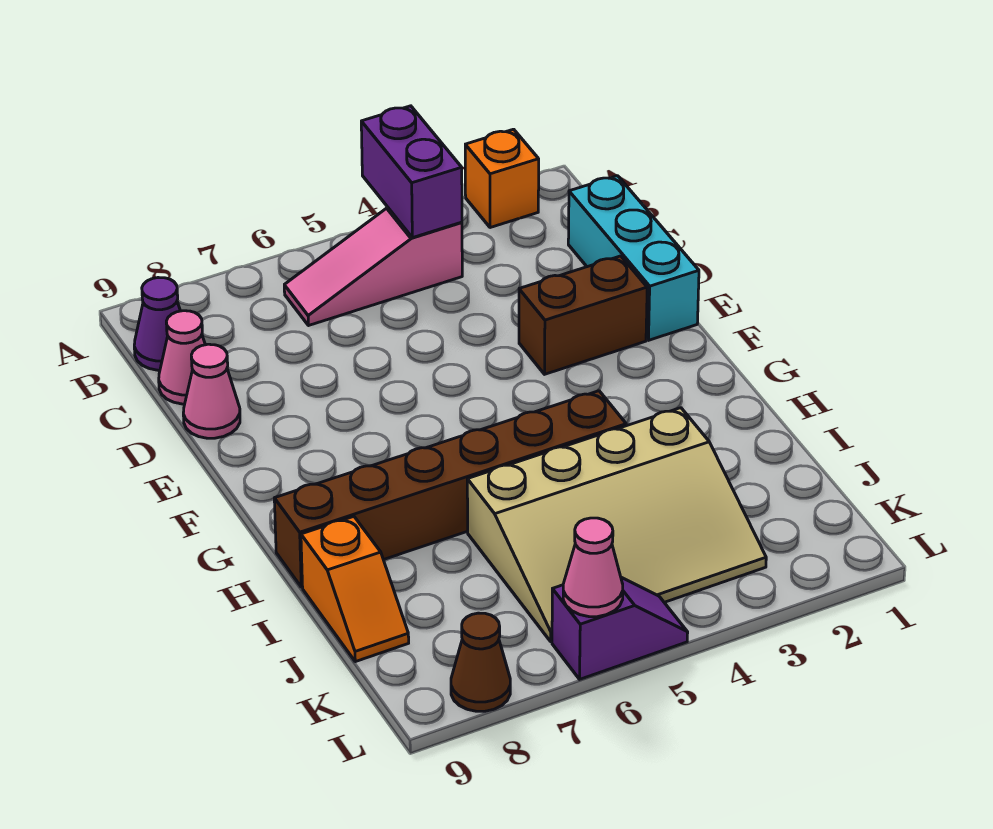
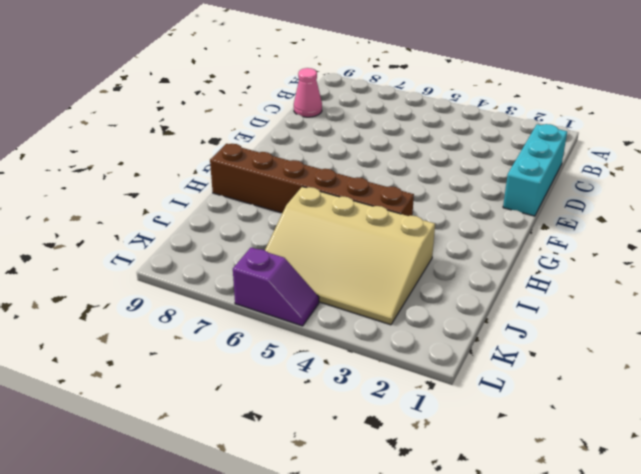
none -> orange brick A2 level 1
none -> pink slope B4:B6 level 1 top 4
none -> purple cone B9 level 1

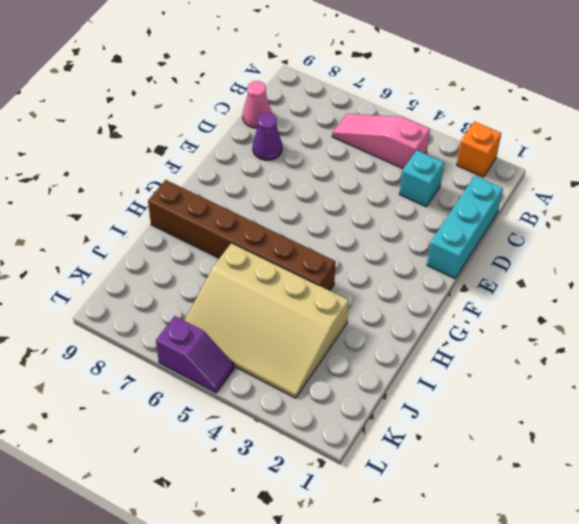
cyan brick C3 level 1 -> none
purple cone D8 level 1 -> purple cone B9 level 1
none -> pink cone D9 level 1
none -> brown brick E2:E3 level 1
none -> orange slope I9:J9 level 1 top I

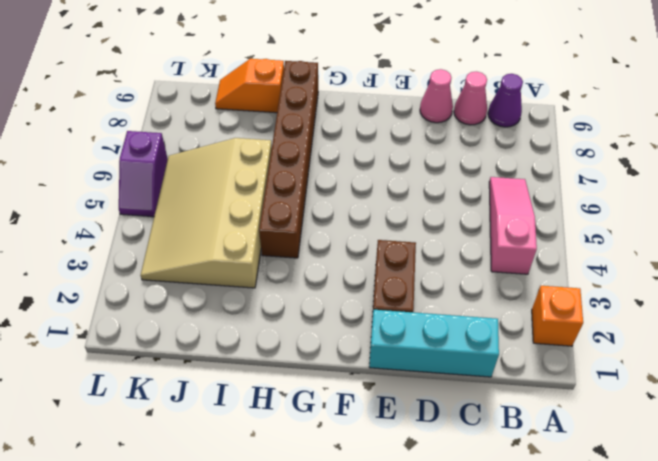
none -> brown cone L8 level 1
none -> purple brick A4:B4 level 2
none -> pink cone L6 level 2

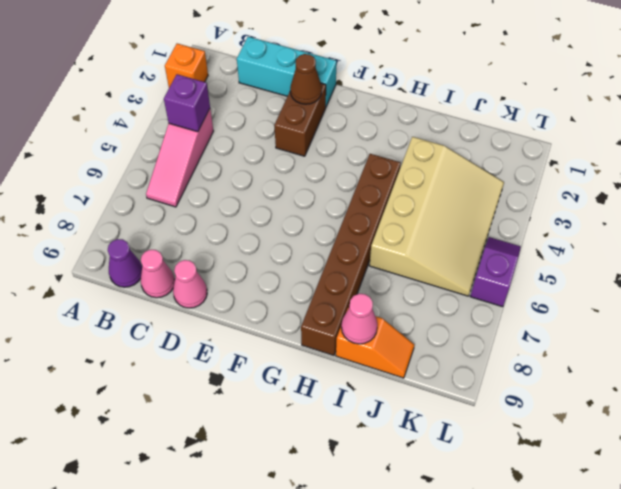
purple brick B4 level 2 -> purple brick A4:B4 level 2
brown cone E2 level 2 -> brown cone L8 level 1
pink cone I9 level 2 -> pink cone L6 level 2

